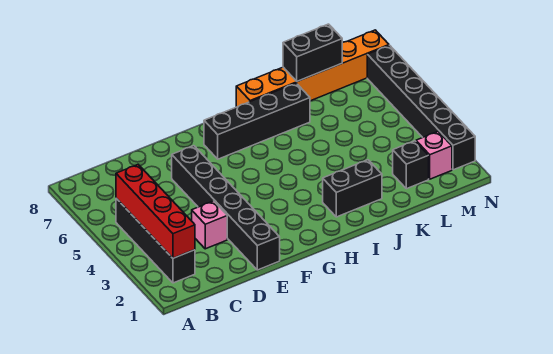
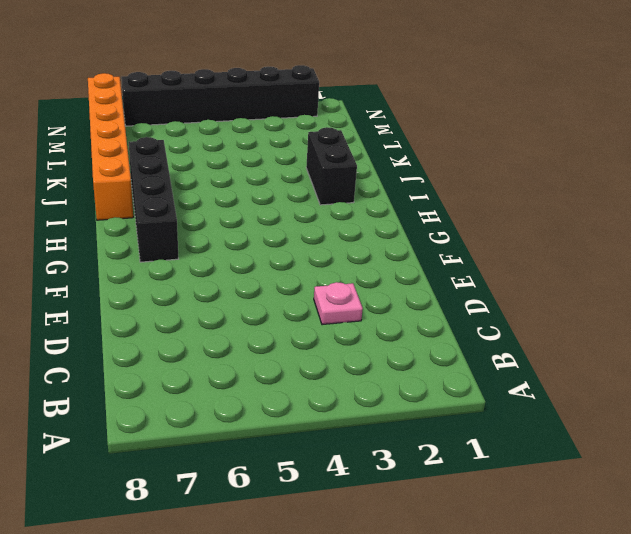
pink plate D3 level 1 -> pink brick D3 level 1
none -> black brick B2:B5 level 1
none -> black brick E1:E6 level 1

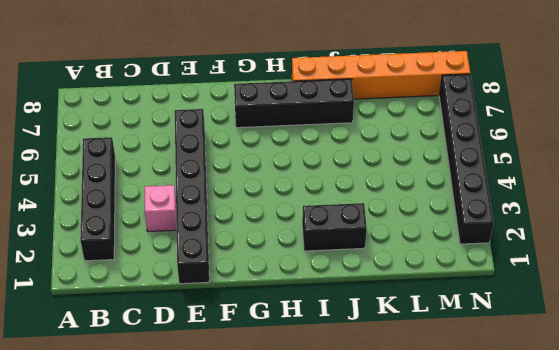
none -> black brick L2 level 1
none -> pink brick M2 level 1

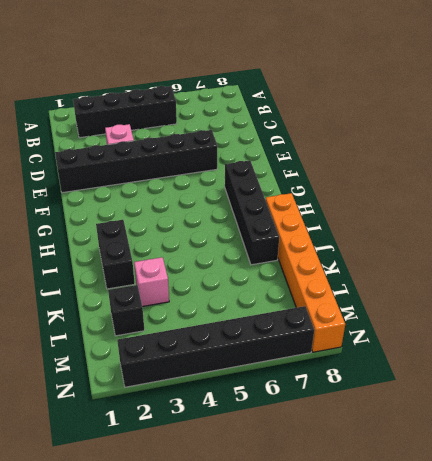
pink brick K3 level 1 -> pink brick M2 level 1
none -> red brick B2:B5 level 2
none -> black brick K8:L8 level 2

